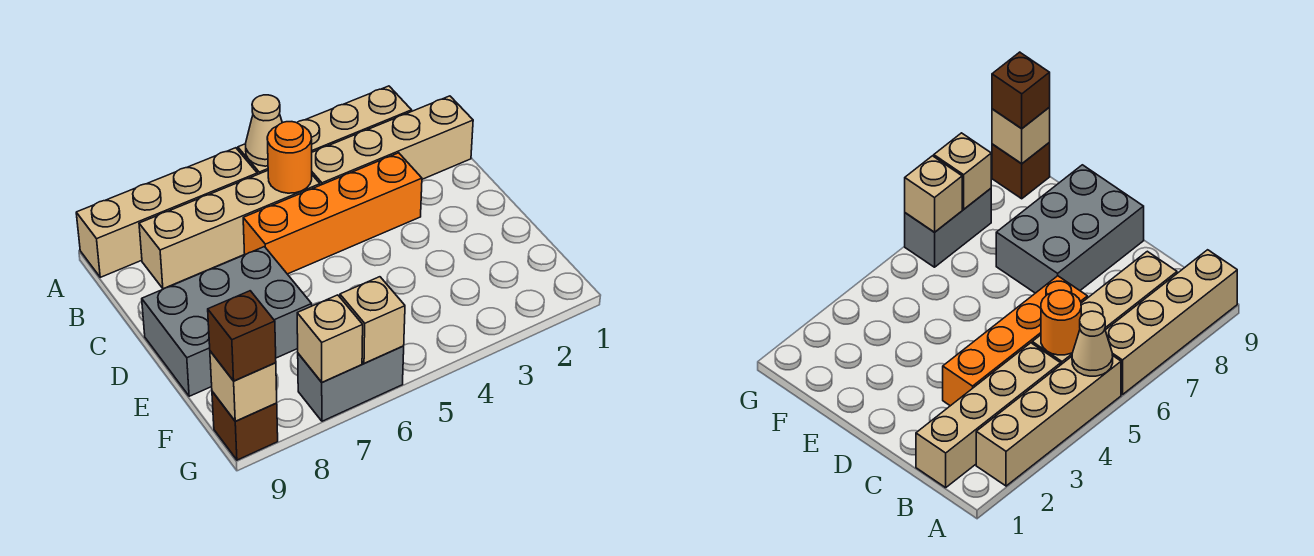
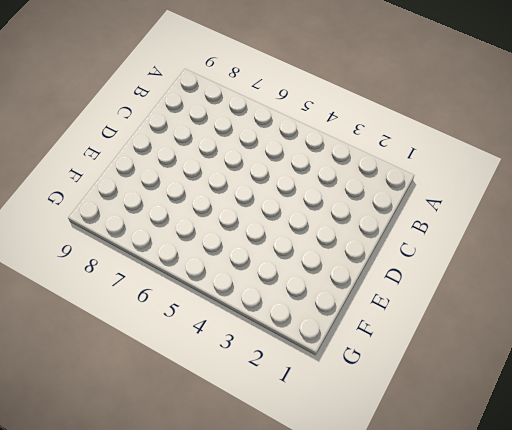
none -> tan brick A2:A5 level 1
none -> tan brick A6:A9 level 1
none -> tan brick B1:B4 level 1

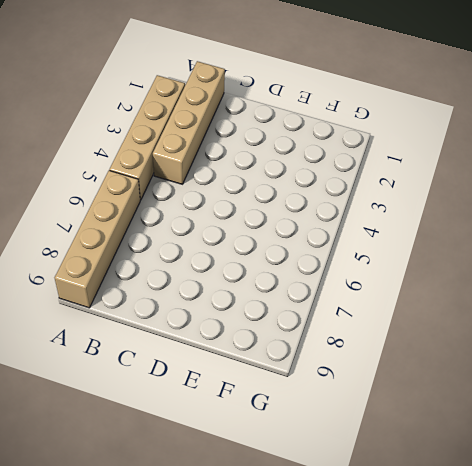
none -> tan brick B5:B8 level 1
none -> orange brick C3:C6 level 1
none -> grey brick D7:E9 level 1

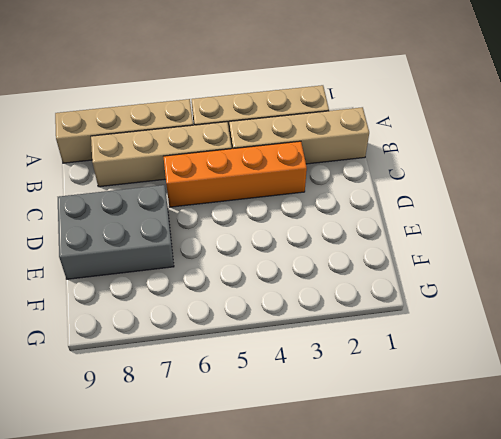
none -> grey brick G6:G7 level 1
none -> brown brick G9 level 1
none -> tan cone A5 level 2

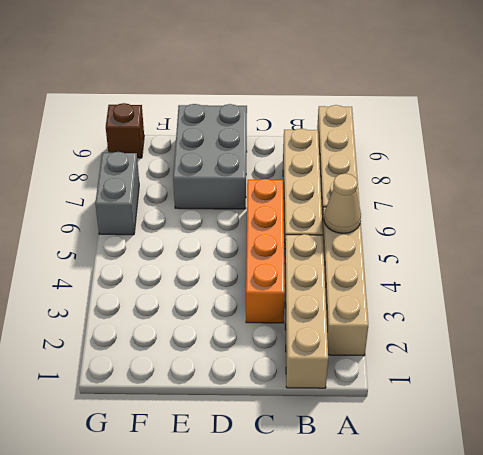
none -> orange round brick B5 level 2
none -> tan brick G6 level 2
none -> tan brick G7 level 2

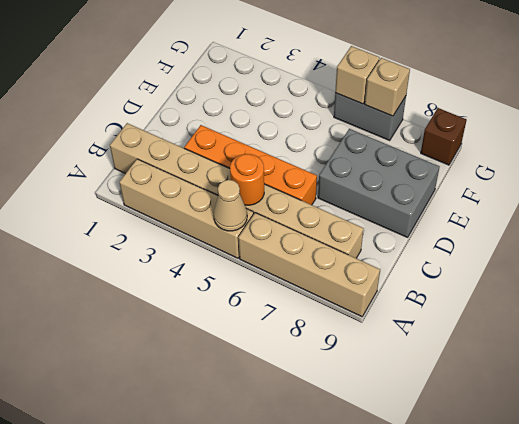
none -> tan brick G9 level 2
none -> brown brick G9 level 3

